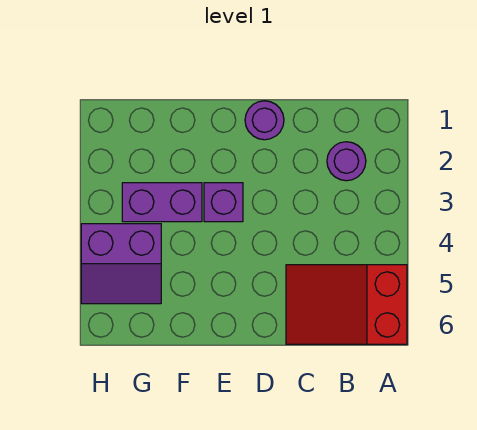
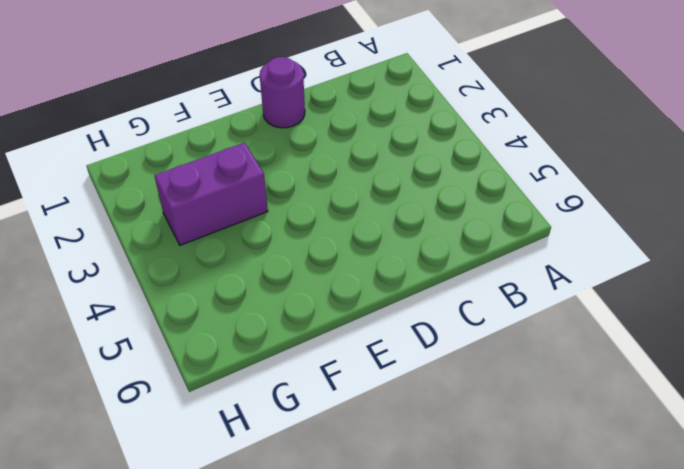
none -> red slope A5:C6 level 1 top A
none -> purple round brick B2 level 1

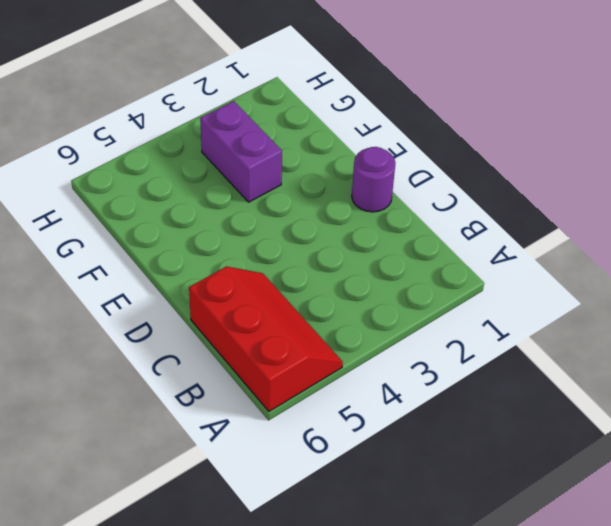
red slope A5:C6 level 1 top 6 -> red slope A5:C6 level 1 top A
none -> purple round brick B2 level 1
none -> purple brick E3 level 1

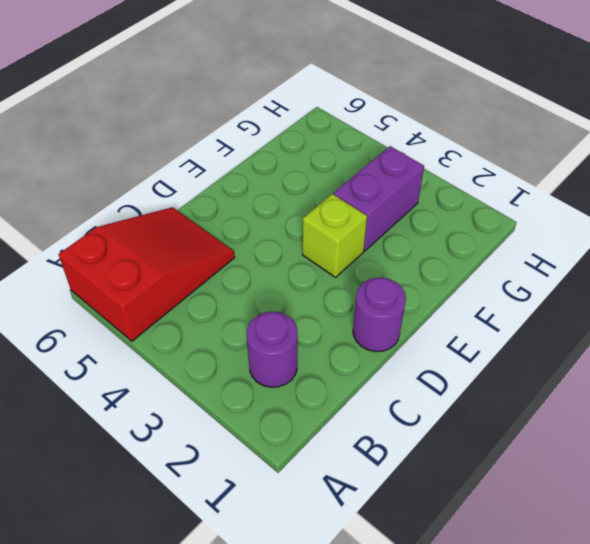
lime brick E3 level 1 -> purple brick E3 level 1
none -> purple slope G4:H5 level 1 top 4

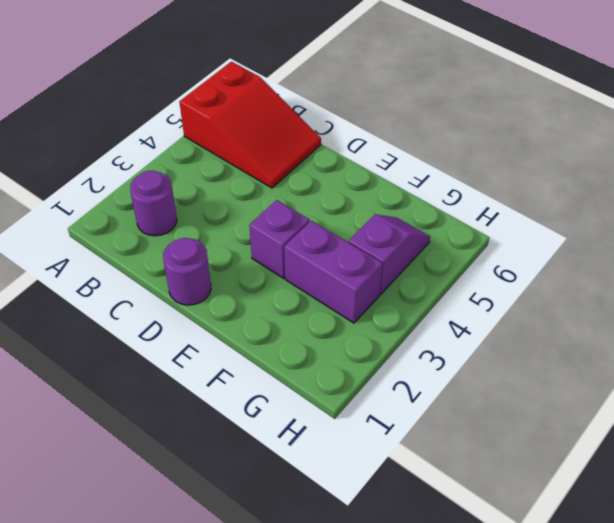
purple slope G4:G5 level 1 top 4 -> purple slope G4:H5 level 1 top 4

